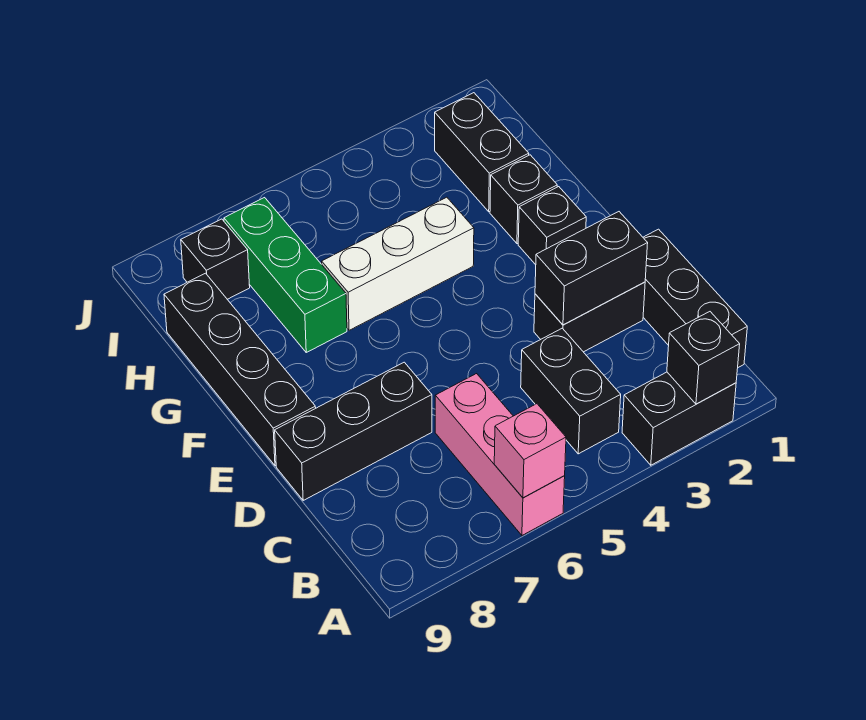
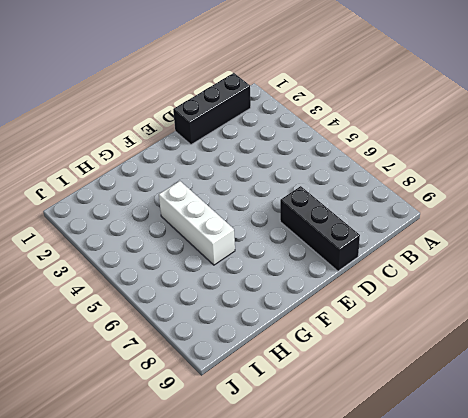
none -> black brick A2:A3 level 1
none -> pink brick A6:C6 level 1
none -> black brick B4:C4 level 1

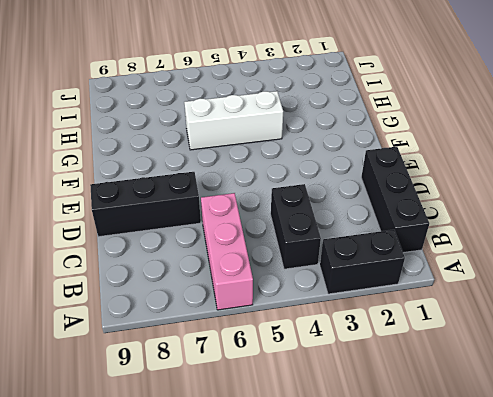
none -> black brick D2:D3 level 1
none -> black brick E9:H9 level 1
none -> black brick F2 level 1

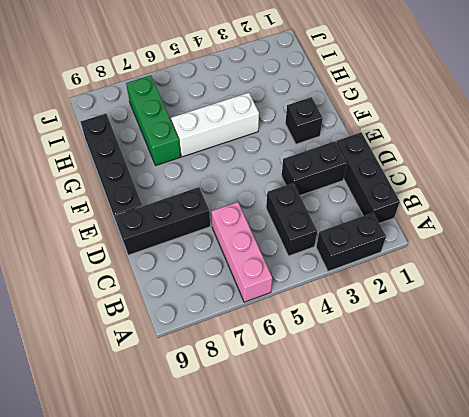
none -> black brick G2 level 1
none -> black brick H2:I2 level 1
none -> black brick I8 level 1

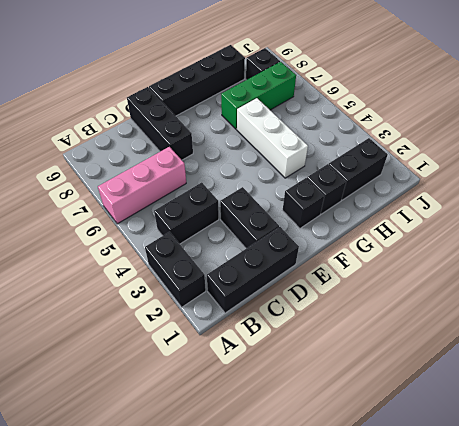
none -> black brick A2 level 2
none -> pink brick A6 level 2
none -> black brick D2:D3 level 2

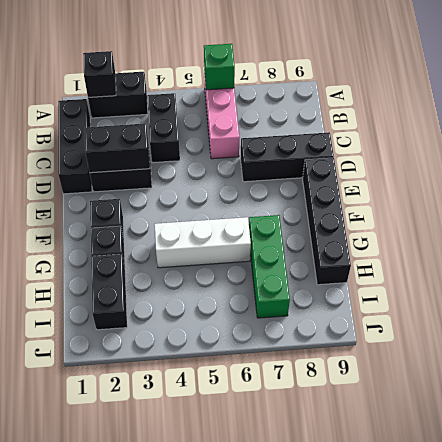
green brick A6 level 2 -> pink brick A6 level 2
none -> black brick I8 level 1

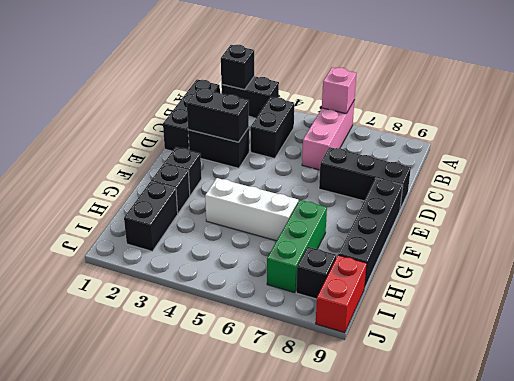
red brick I9:J9 level 1 -> none

